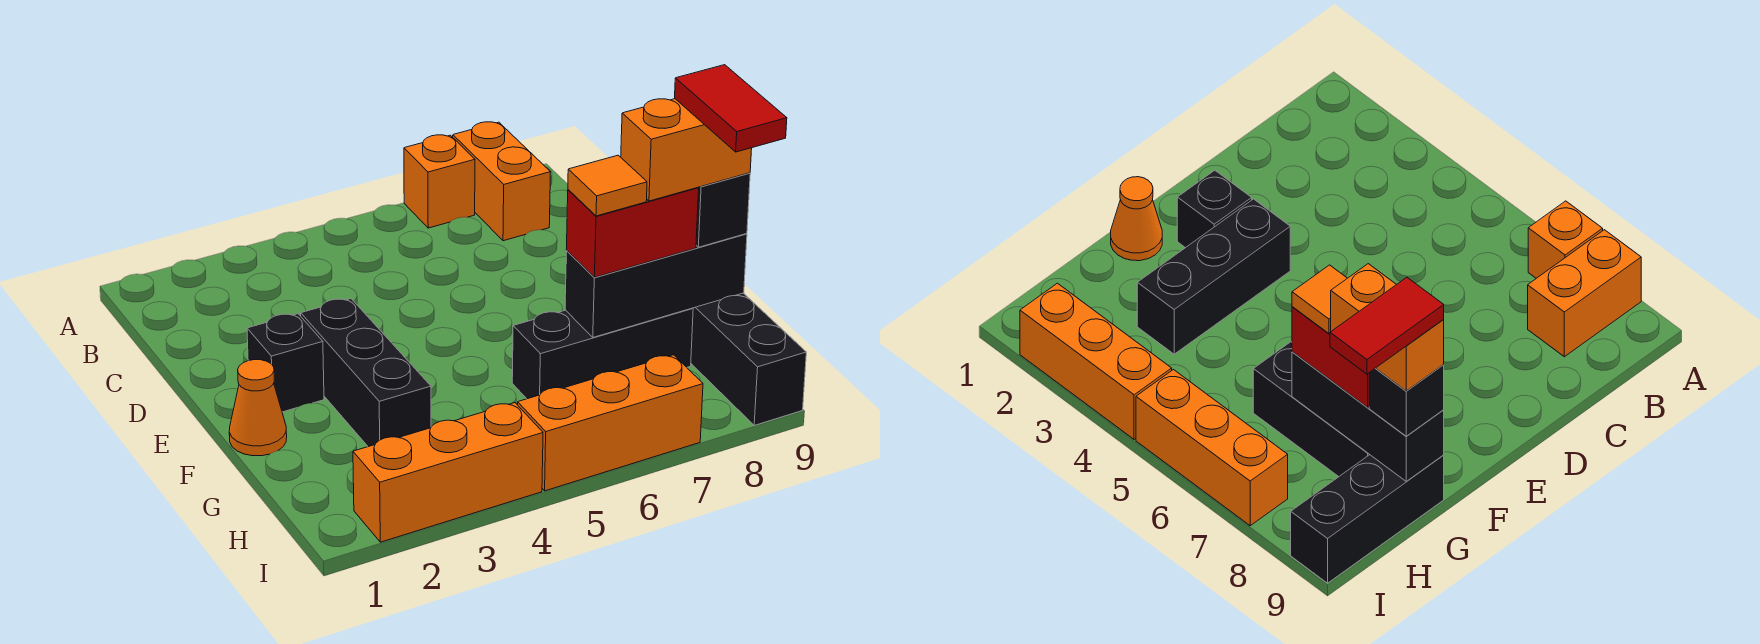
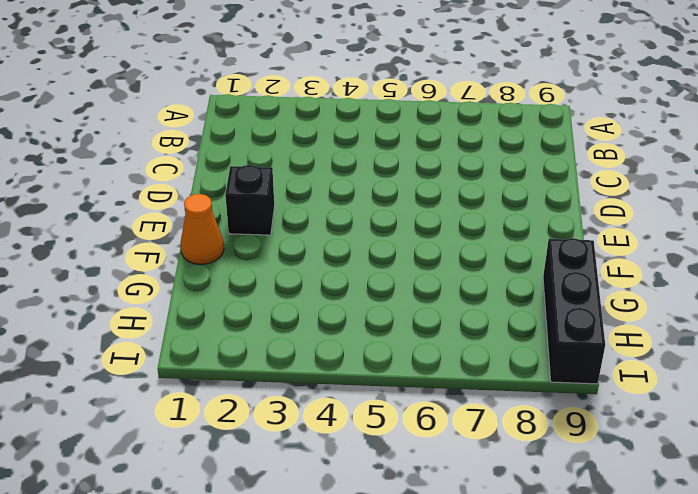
none -> orange brick A7 level 1
none -> orange brick A8:B8 level 1
none -> black brick E3:G3 level 1

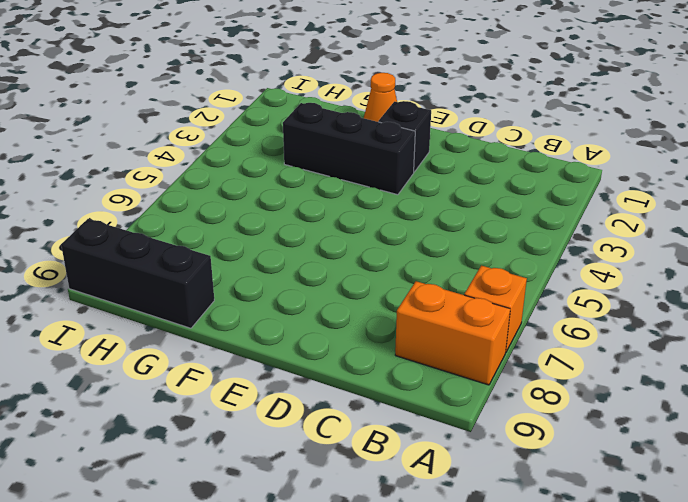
none -> black brick G6:G8 level 1
none -> orange brick I2:I4 level 1
none -> orange brick I5:I7 level 1

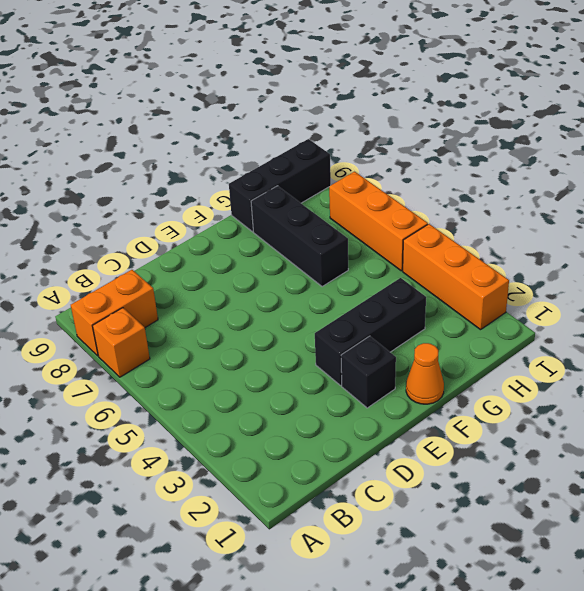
none -> black brick G7:G9 level 2
none -> red brick G7:G8 level 3
none -> black brick G9 level 3

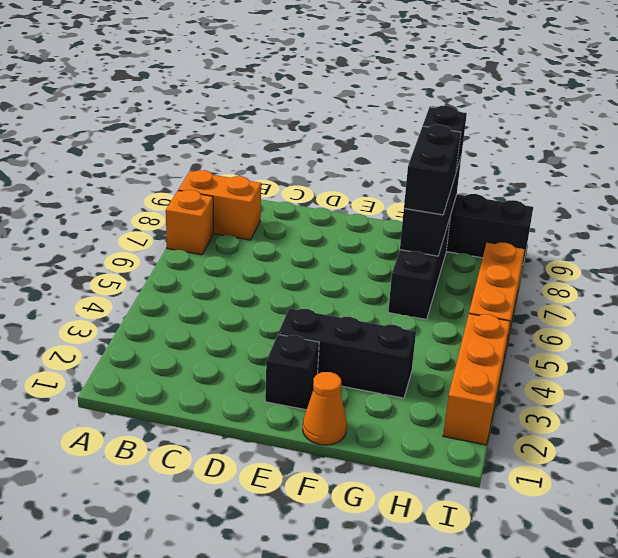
black brick G7:G8 level 3 -> red brick G7:G8 level 3
none -> orange tile G7 level 4
none -> orange brick G8:G9 level 4
none -> red tile G9:H9 level 5

